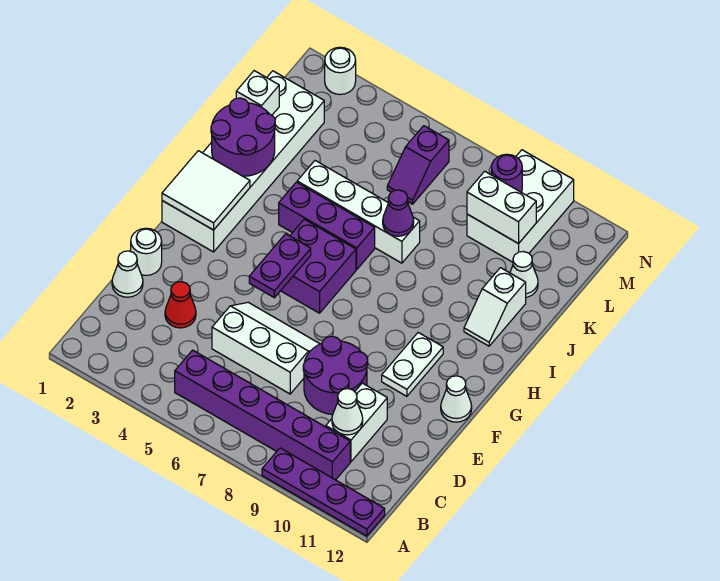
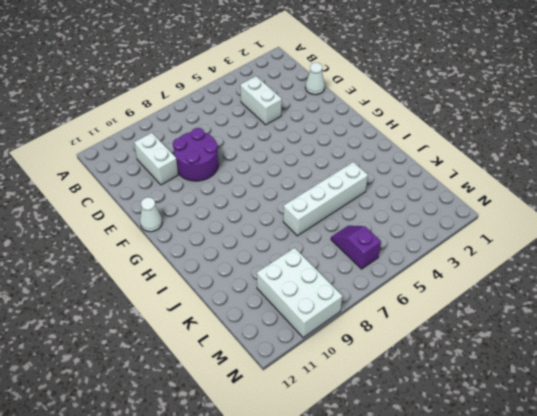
white brick C4:D4 level 1 -> white brick L9:L10 level 2
none -> purple plate A9:A12 level 1
none -> purple brick B5:B10 level 1
none -> red cone D3 level 1

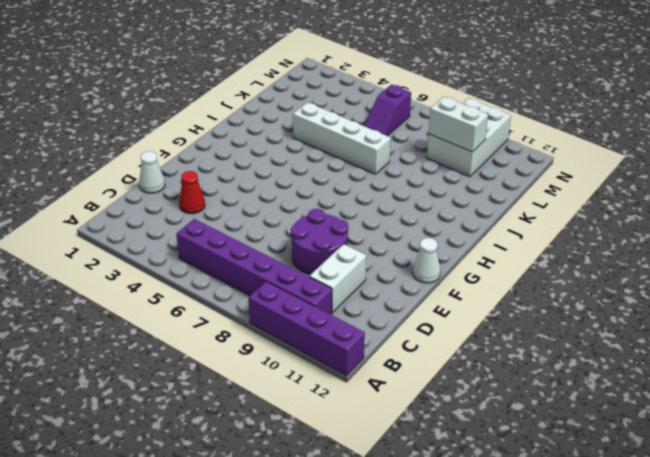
purple brick A9:A12 level 1 -> purple plate A9:A12 level 1
none -> white slope D5:E7 level 1 top D
none -> white round brick E1 level 1
none -> white plate F10:G10 level 1

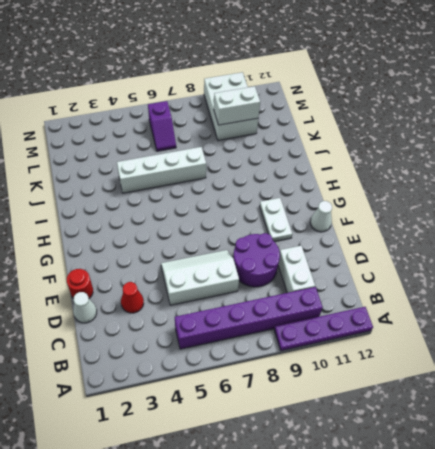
red round brick E1 level 1 -> white round brick E1 level 1
none -> white brick G1:L2 level 1
none -> purple brick G5:H6 level 1
none -> purple brick I4:I6 level 1

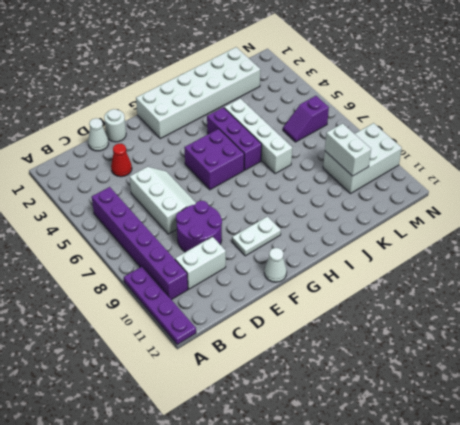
none -> white slope I11:J11 level 1 top J
none -> white cone K11 level 1
none -> white round brick N2 level 1

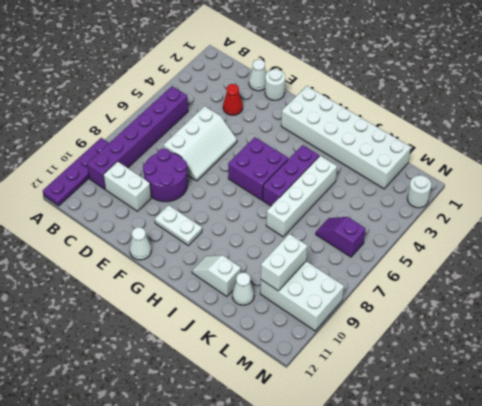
none -> white cone C10 level 2
none -> purple plate F5:G5 level 2
none -> white tile G1:H2 level 2

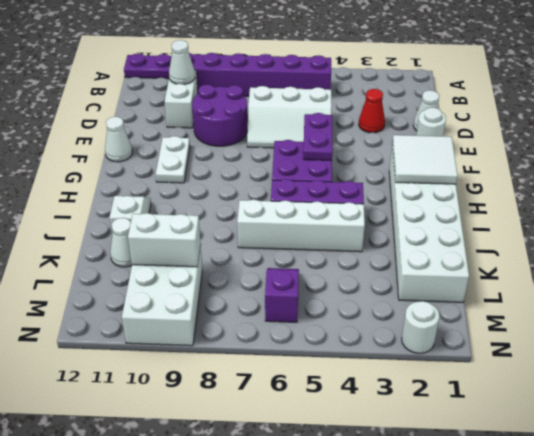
none -> purple round brick I1:J2 level 2
none -> purple cone J7 level 2
none -> white brick K1 level 2

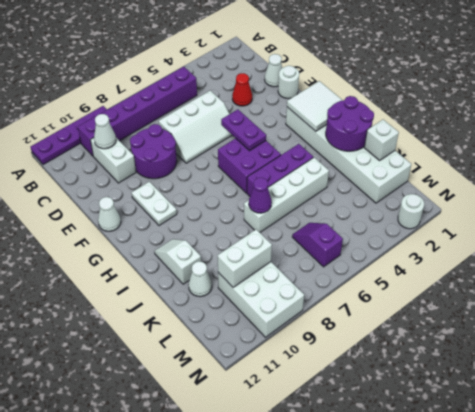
none -> purple round brick M9 level 2

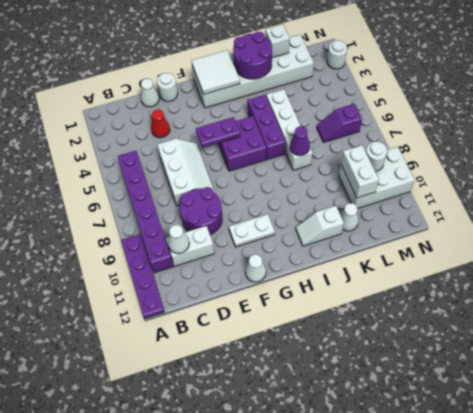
white round brick M9 level 2 -> purple round brick M9 level 2

